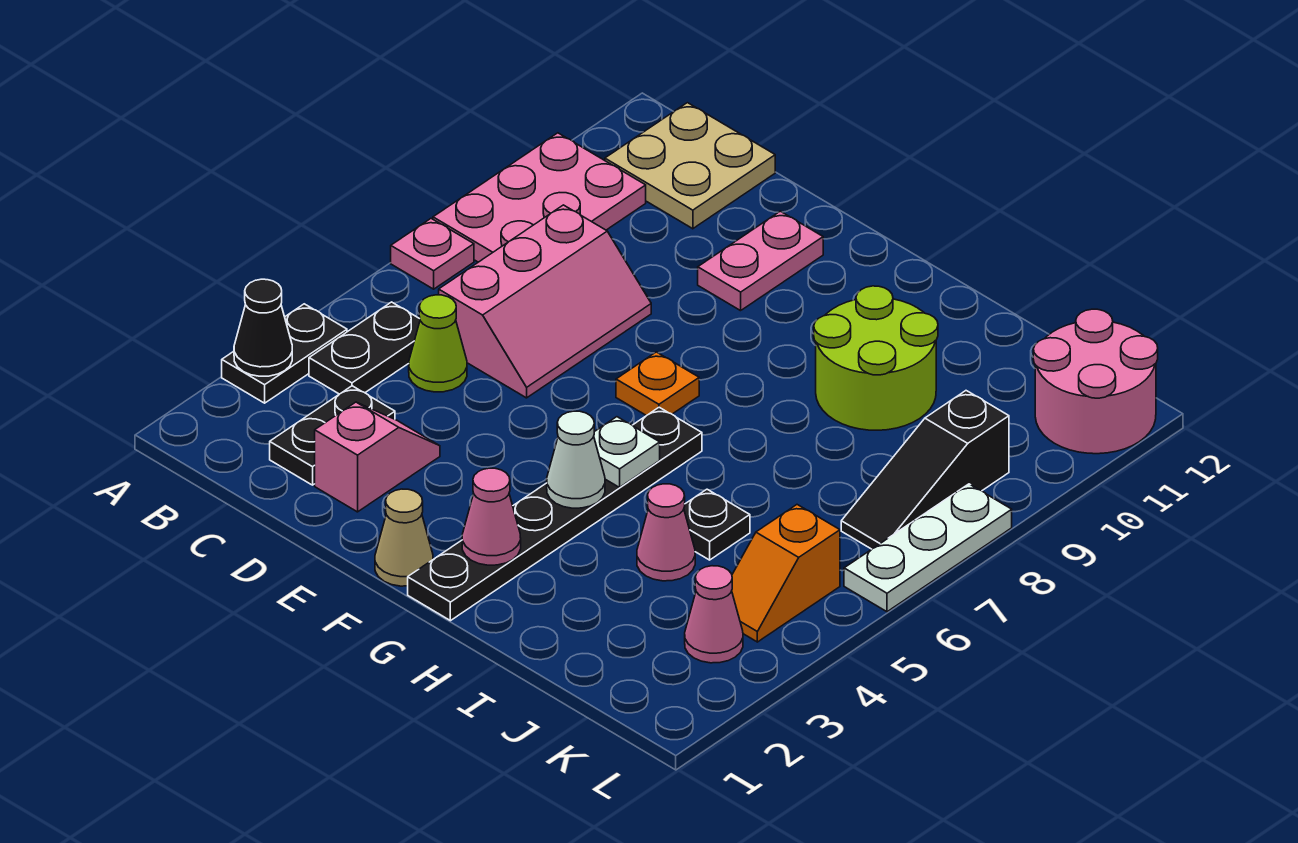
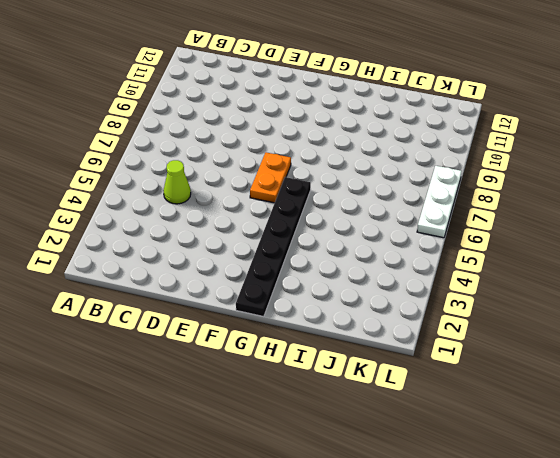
orange plate F6:F7 level 1 -> orange plate F7 level 1
none -> black plate A3:A4 level 1
none -> pink plate A7 level 1
none -> pink plate A8:B10 level 1

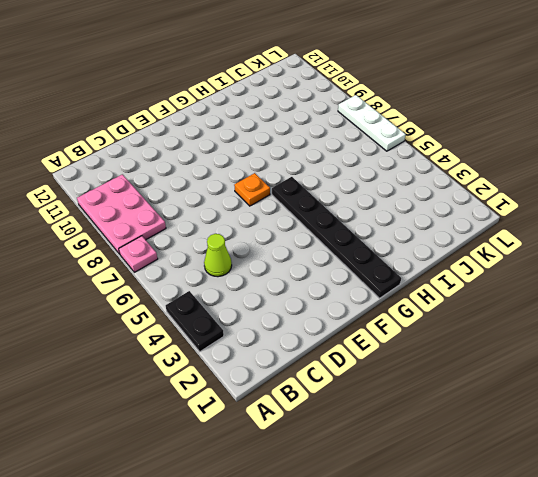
none -> black plate B4:B5 level 1
none -> tan plate B11:C12 level 1
none -> black plate C2:C3 level 1

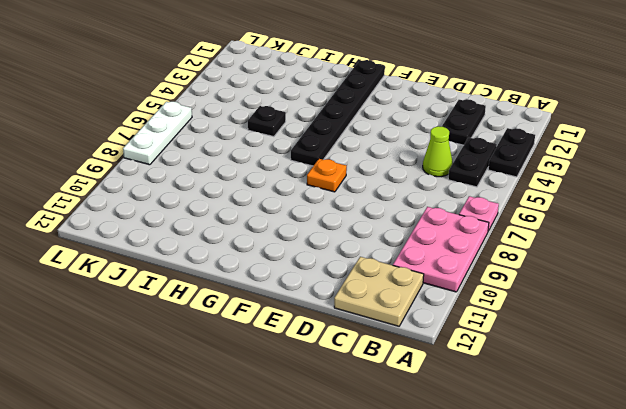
none -> pink slope C6:D8 level 1 top C
none -> pink slope D2:D3 level 1 top 2
none -> pink plate E10:E11 level 1

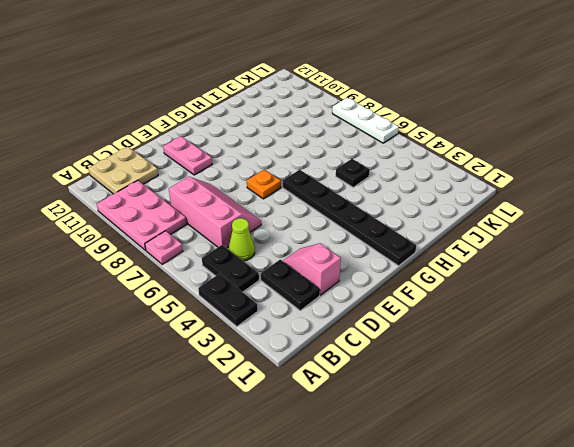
none -> tan cone F1 level 1
none -> lime round brick H9:I10 level 1
none -> pink cone I4 level 1

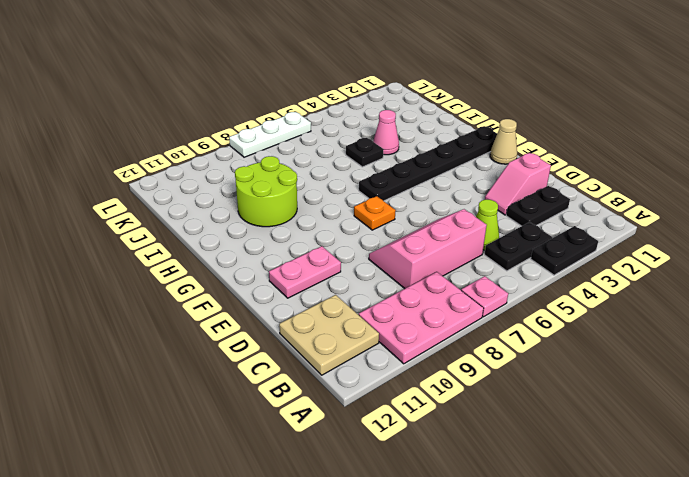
none -> pink cone K3 level 1
none -> orange slope K4:K5 level 1 top 5
none -> black slope K7:K9 level 1 top 9

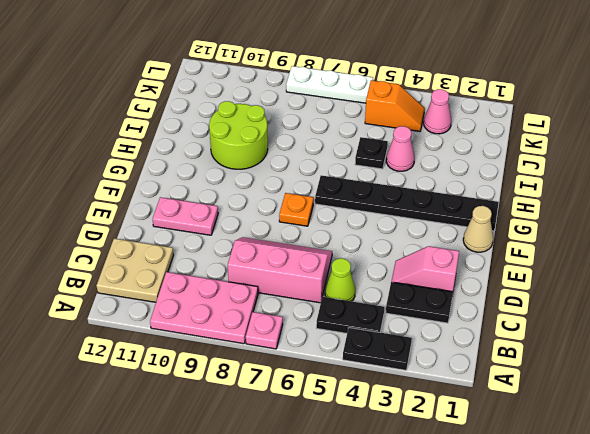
none -> black slope K7:K9 level 1 top 9
none -> pink round brick K11:L12 level 1
none -> black cone A3 level 2

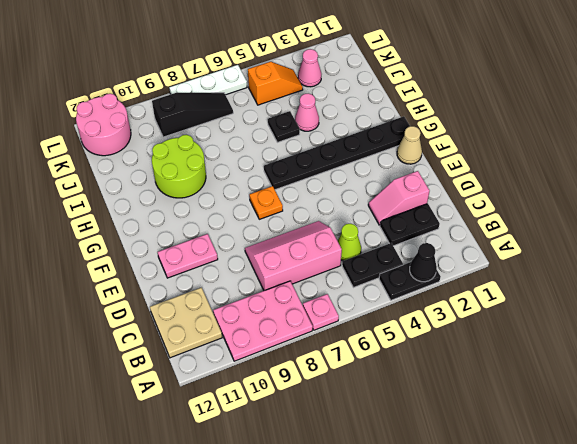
none -> pink cone G2 level 2
none -> white cone G4 level 2
none -> white plate G5 level 2

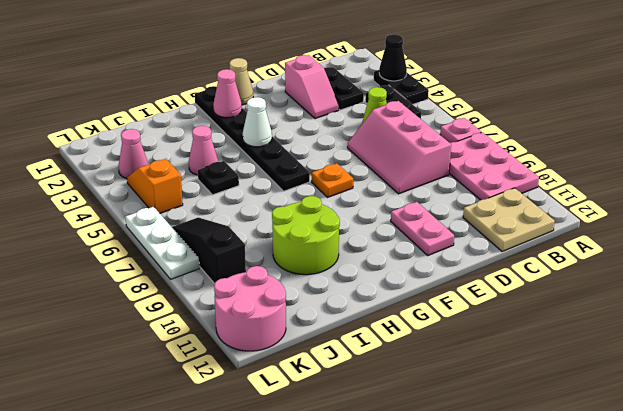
none -> white plate G5 level 2

